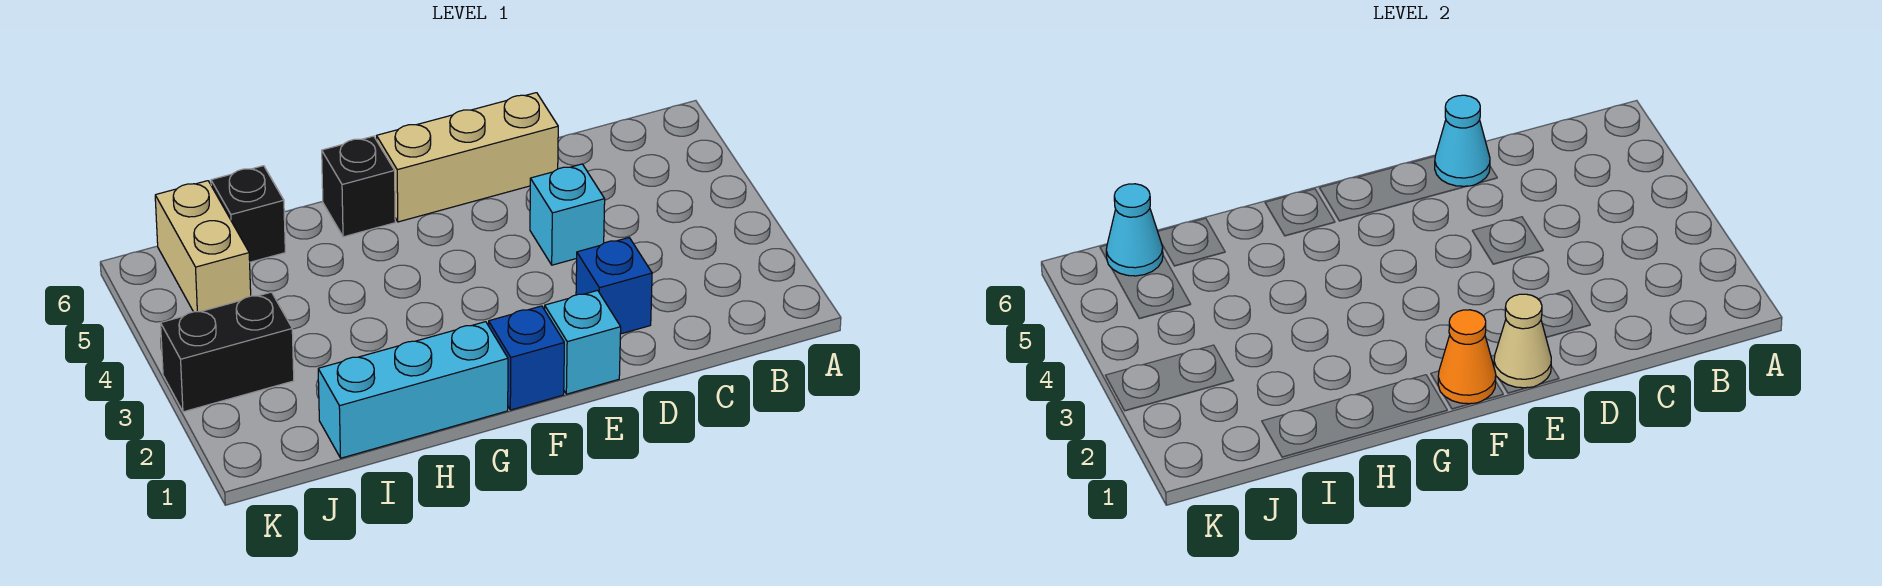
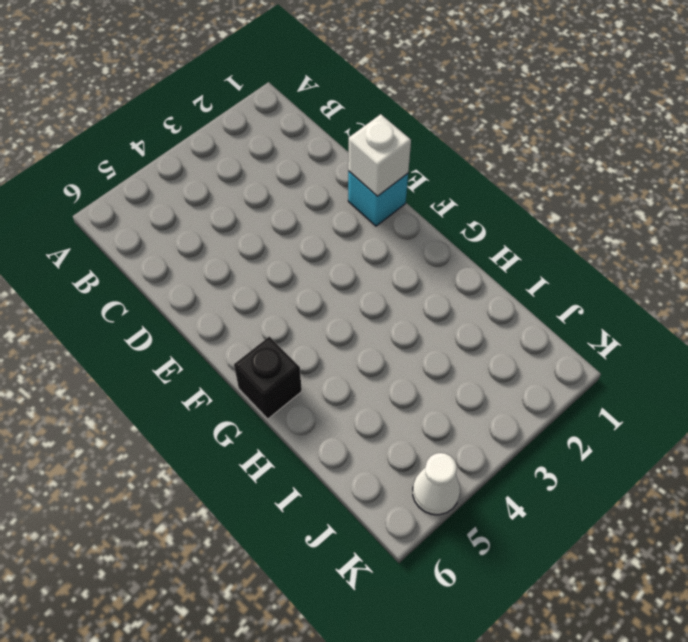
white brick E1 level 2 -> tan cone E1 level 2
white cone K5 level 1 -> none
none -> blue brick D2 level 1
none -> cyan brick D4 level 1
none -> tan brick D6:F6 level 1

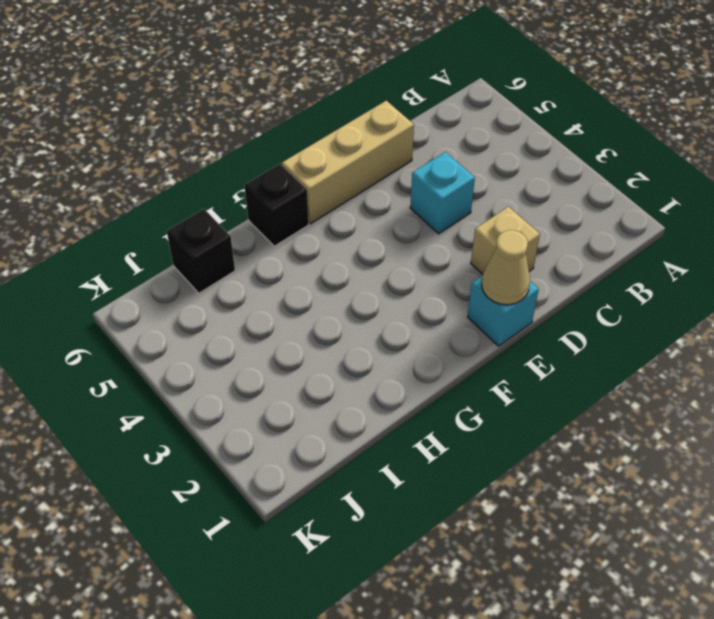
tan brick D2 level 1 -> blue brick D2 level 1
none -> blue brick F1 level 1
none -> cyan brick G1:I1 level 1
none -> black brick J3:K3 level 1

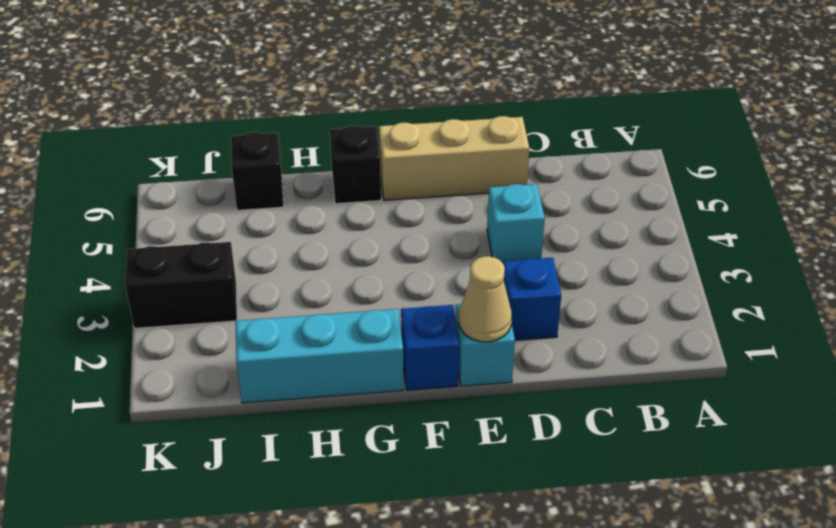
none -> tan brick J5:J6 level 1
none -> cyan cone D6 level 2
none -> orange cone F1 level 2

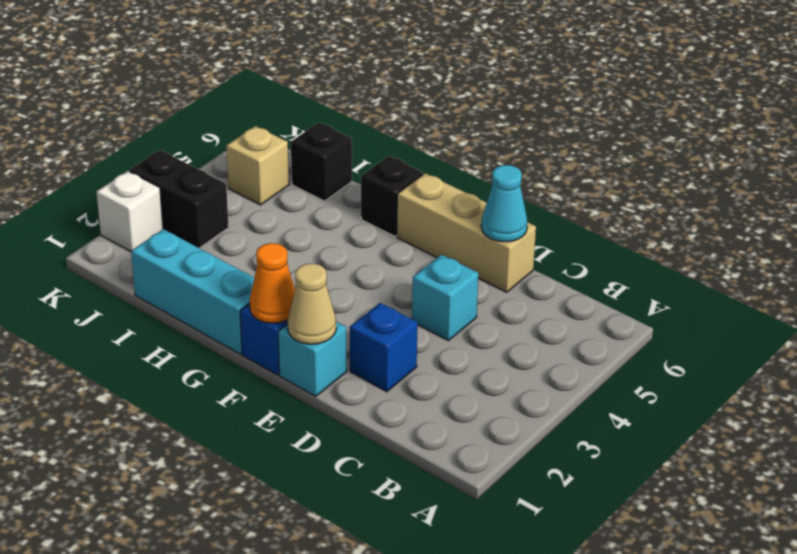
tan brick J5 level 1 -> tan brick J5:J6 level 1
white brick K2 level 1 -> none
none -> cyan cone J6 level 2

